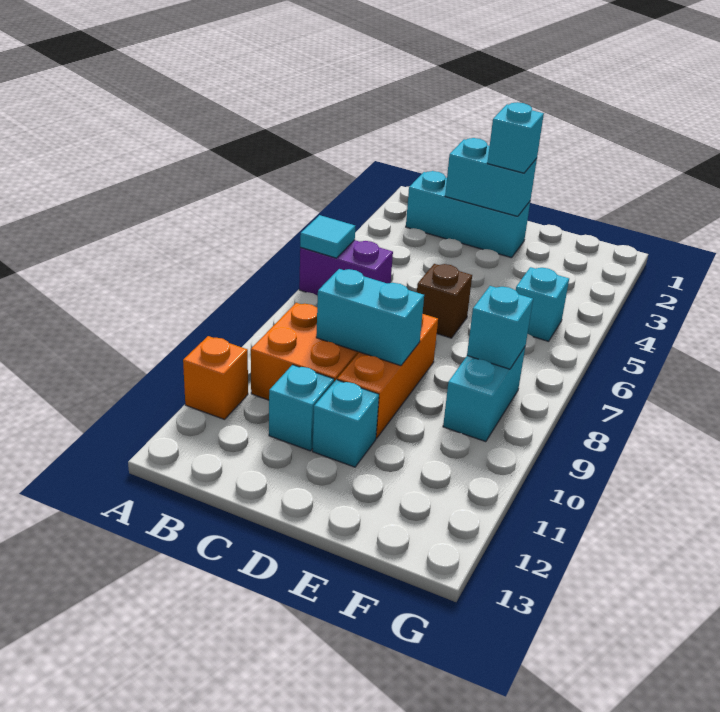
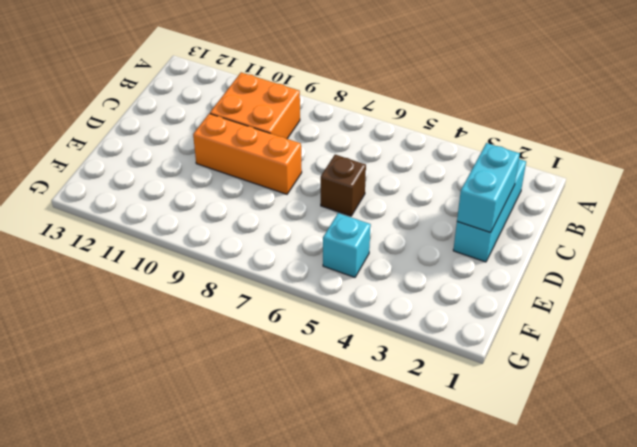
none -> purple brick A6:B6 level 1
none -> orange brick A11 level 1
none -> cyan brick C11 level 1

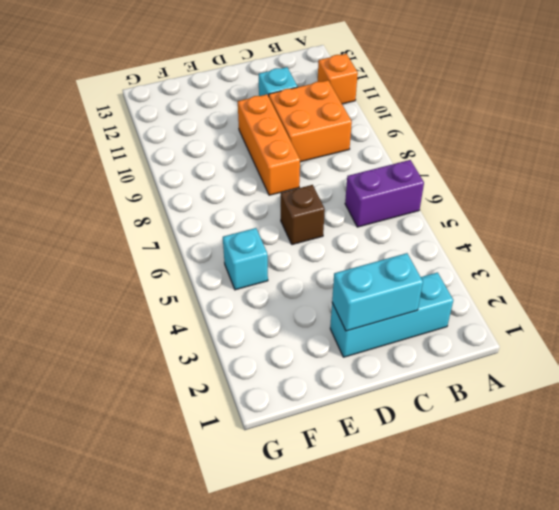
none -> cyan brick D11 level 1
none -> cyan brick F8:F9 level 1
none -> cyan tile A6 level 2

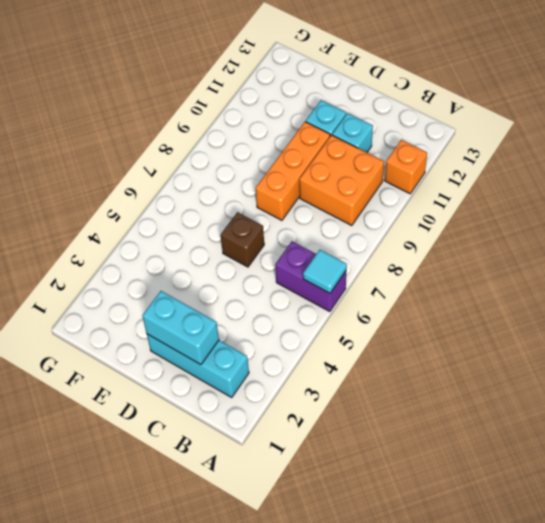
none -> cyan brick F5 level 1
none -> cyan brick F8:F9 level 1
none -> cyan brick C9:D9 level 2

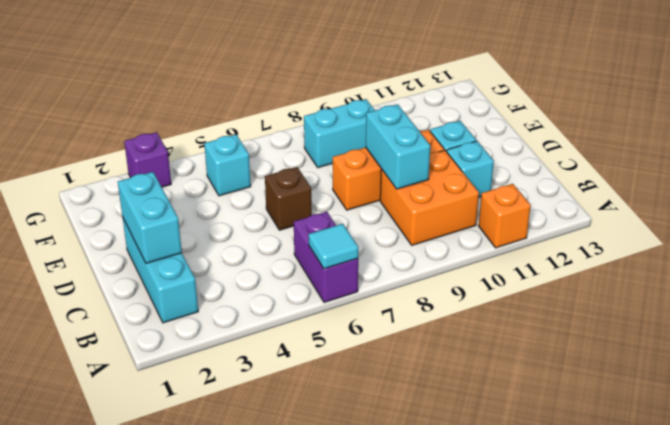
purple brick G3 level 1 -> none
none -> cyan brick F8 level 2
none -> cyan brick D2 level 3

